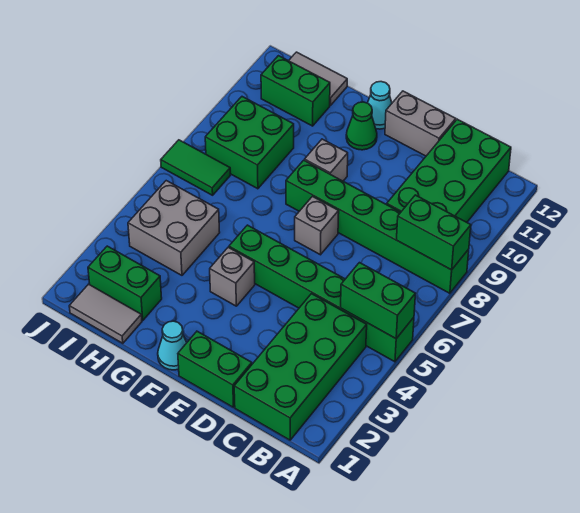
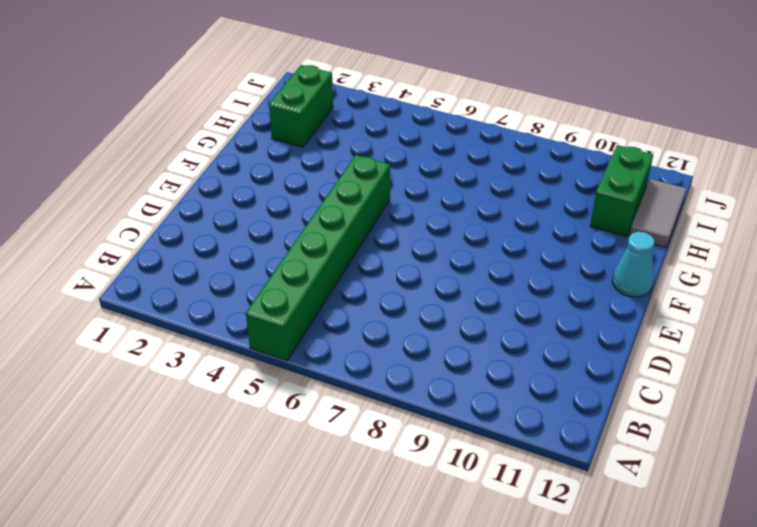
none -> green brick A8:F8 level 1
none -> green brick B1:C4 level 1
none -> green brick B9:C12 level 1

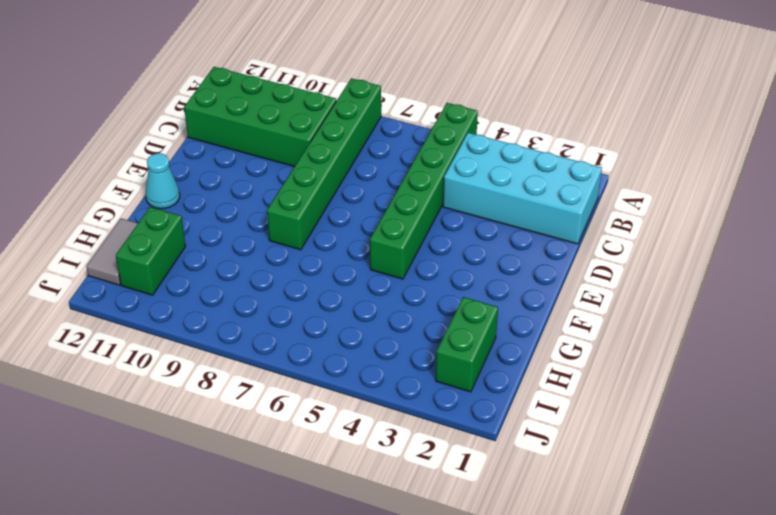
cyan brick B1:C4 level 1 -> green brick B1:C4 level 1
none -> green brick D1:E1 level 1
none -> grey brick D12:E12 level 1
none -> grey brick E7 level 1

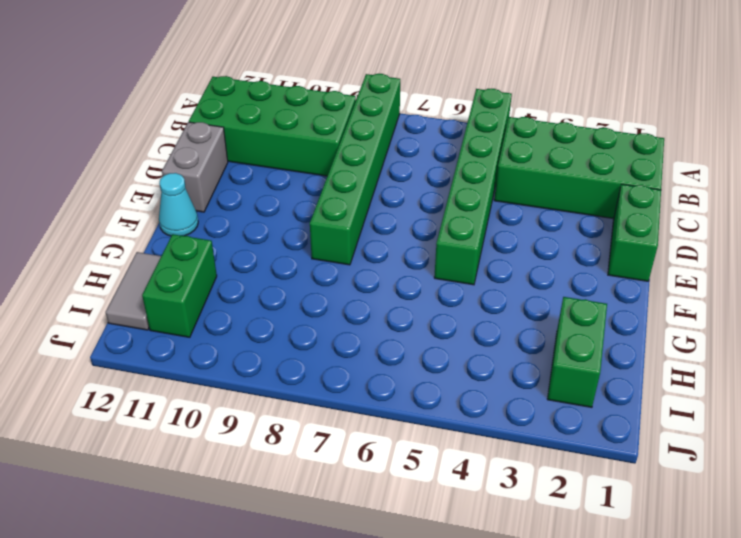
none -> grey brick E7 level 1
none -> cyan cone F1 level 1
none -> grey brick F4 level 1

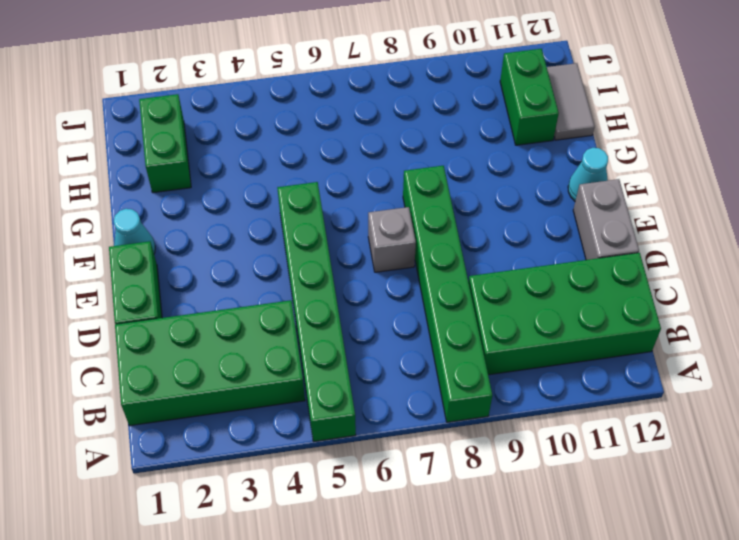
none -> grey brick F4 level 1
none -> grey brick F9 level 1
none -> green cone F11 level 1

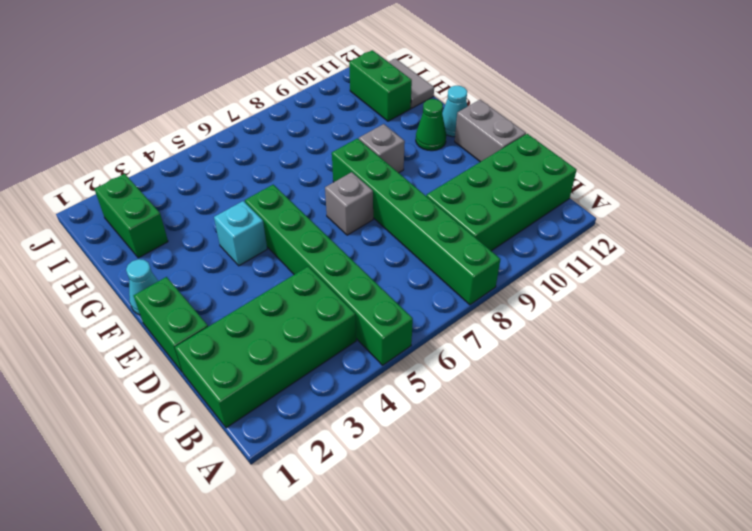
cyan brick F4 level 1 -> grey brick F4 level 1
none -> grey tile H1:I1 level 1
none -> grey brick H4:I5 level 1
none -> green brick H8:I9 level 1

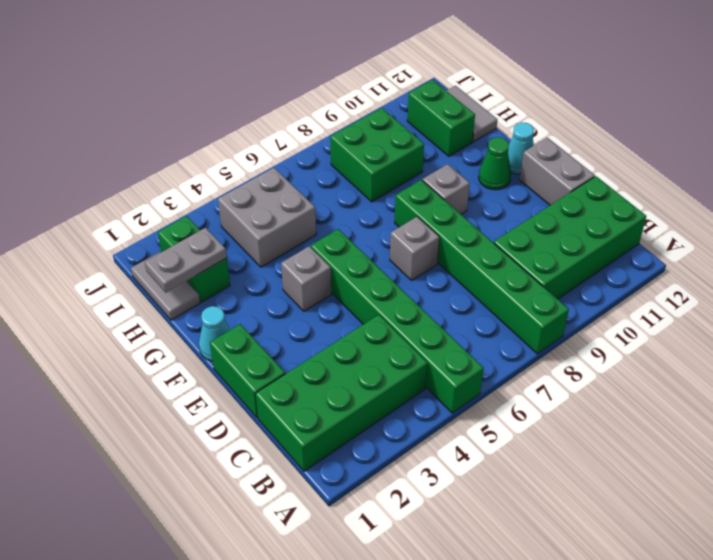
grey plate H1:H2 level 2 -> none
none -> green tile I7:J7 level 1
none -> green brick A5:B5 level 2
none -> green brick A8:B8 level 2

